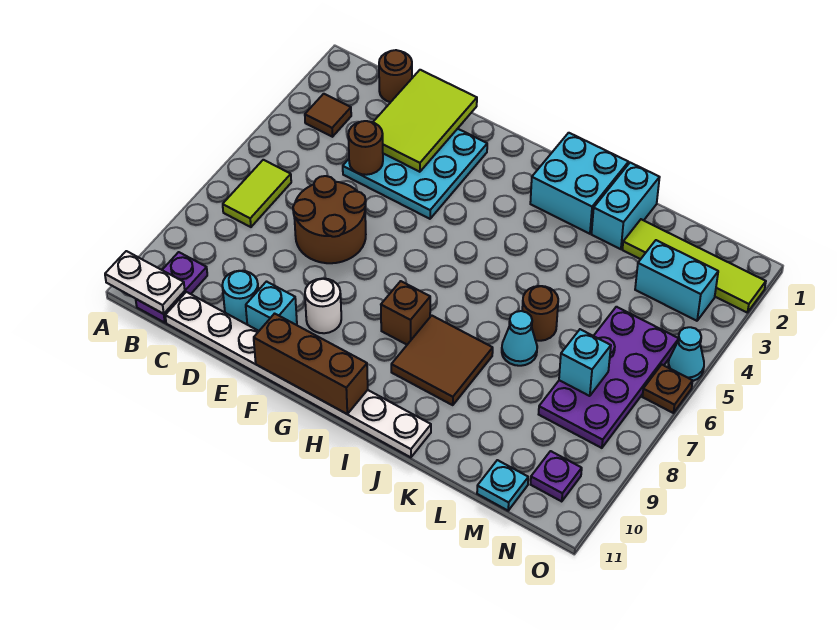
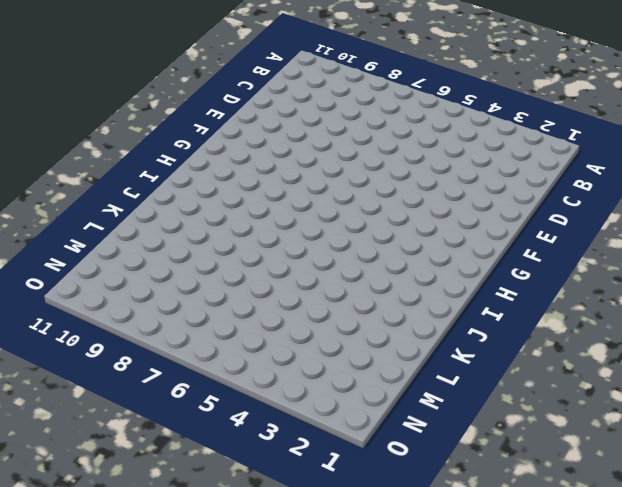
none -> brown tile B3 level 1
none -> lime tile B6:B7 level 1
none -> purple plate B10:B11 level 1

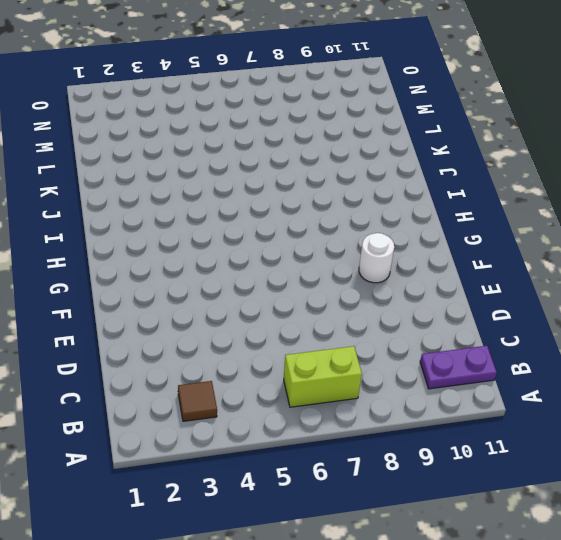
lime brick B6:B7 level 1 -> lime tile B6:B7 level 1
none -> brown round brick C1 level 1
none -> white plate C11:J11 level 1
none -> cyan plate D2:F4 level 1

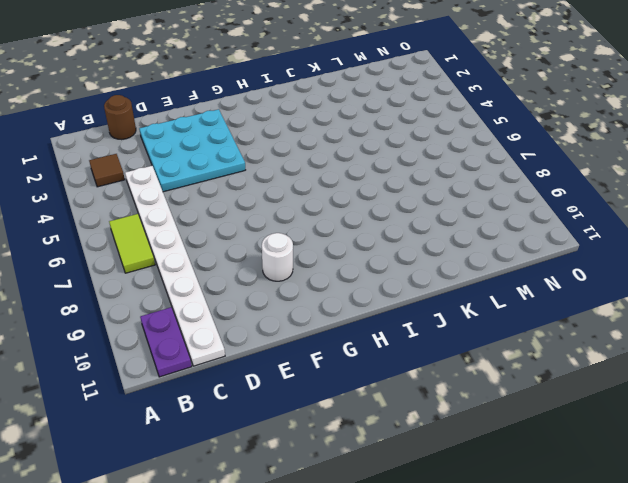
white plate C4:C11 level 1 -> white plate C11:J11 level 1
none -> brown round brick D6:E7 level 1
none -> cyan round brick D10 level 1
none -> cyan brick E10 level 1

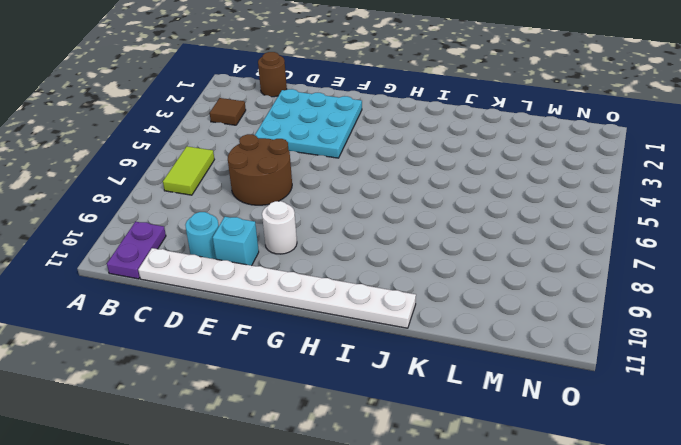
none -> brown brick H8 level 1
none -> cyan brick I1:J2 level 1
none -> brown tile I8:J9 level 1

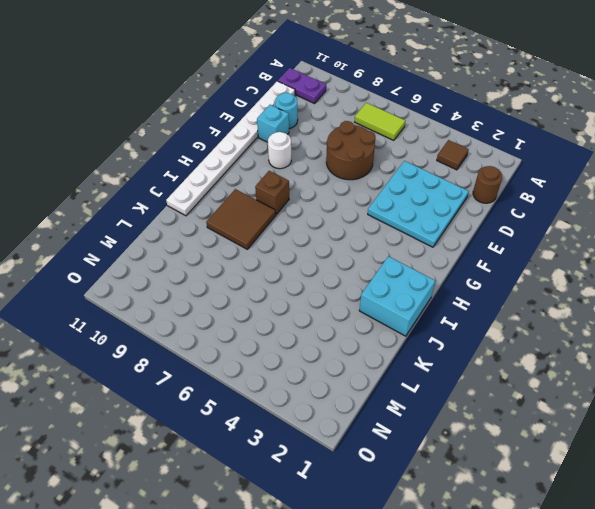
none -> cyan brick K1:K2 level 1
none -> brown round brick K6 level 1
none -> cyan cone K7 level 1

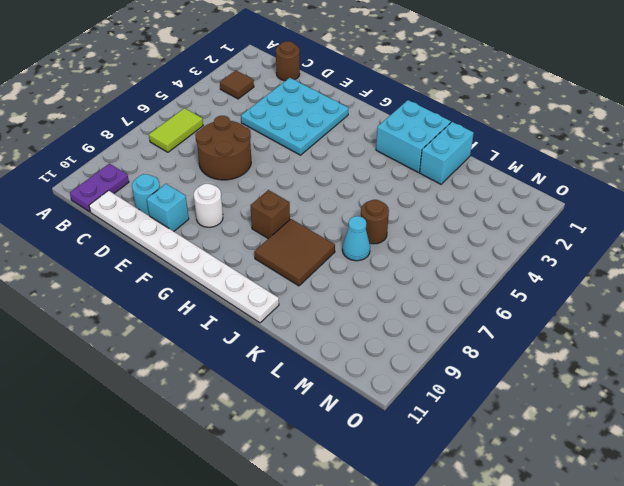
none -> lime tile L2:O2 level 1
none -> cyan brick M3:N3 level 1
none -> purple plate M5:N8 level 1

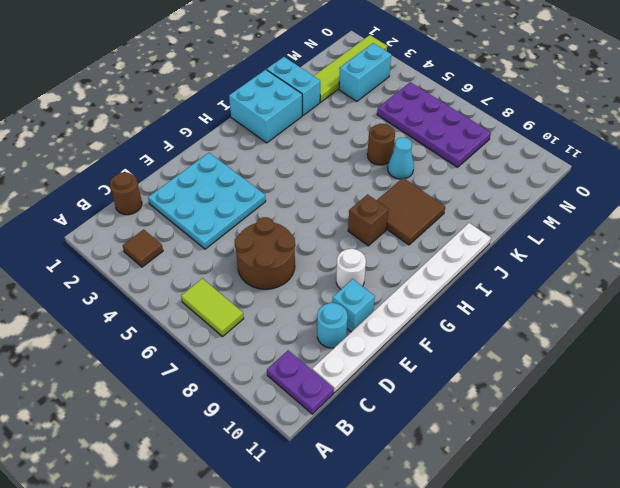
none -> cyan plate M11 level 1
none -> purple plate N10 level 1
none -> cyan cone O5 level 1

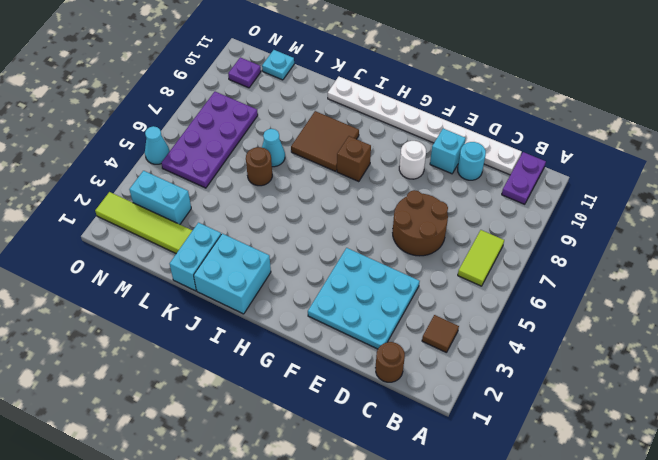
none -> brown plate O6 level 1
none -> white plate A11:B11 level 2
none -> lime tile D1:E3 level 2

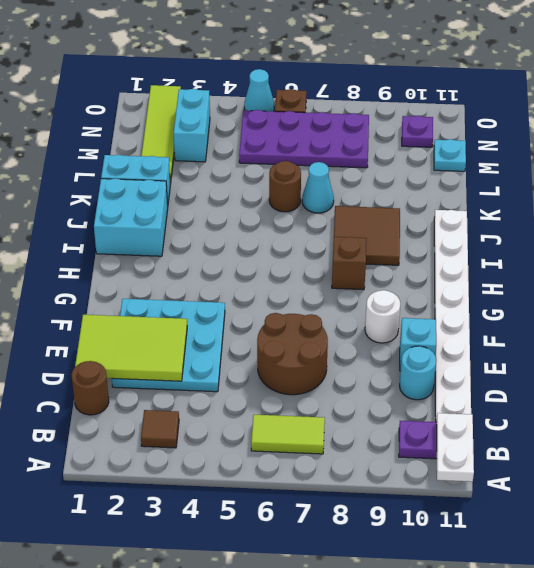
none -> brown round brick D4 level 2
none -> brown brick F11:H11 level 2
none -> cyan brick M7 level 2

